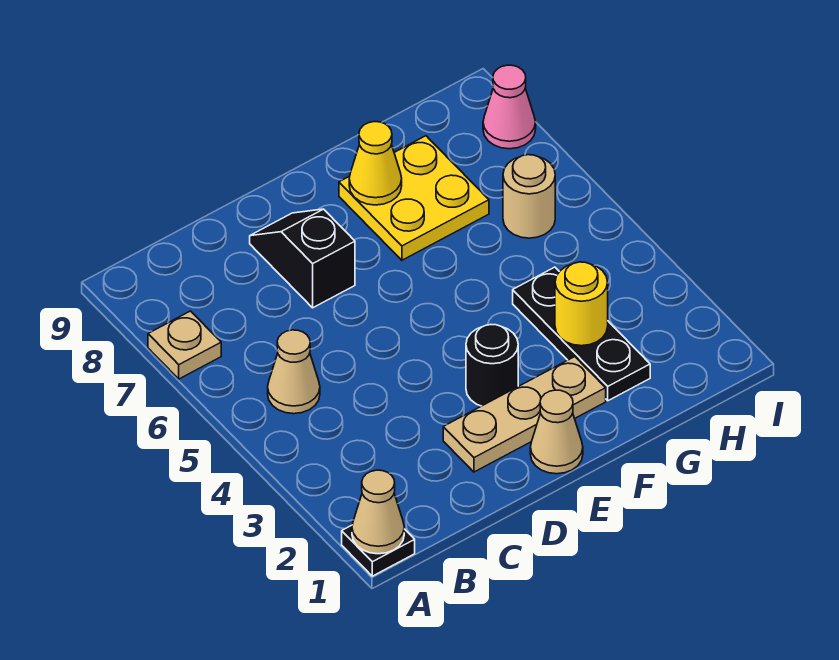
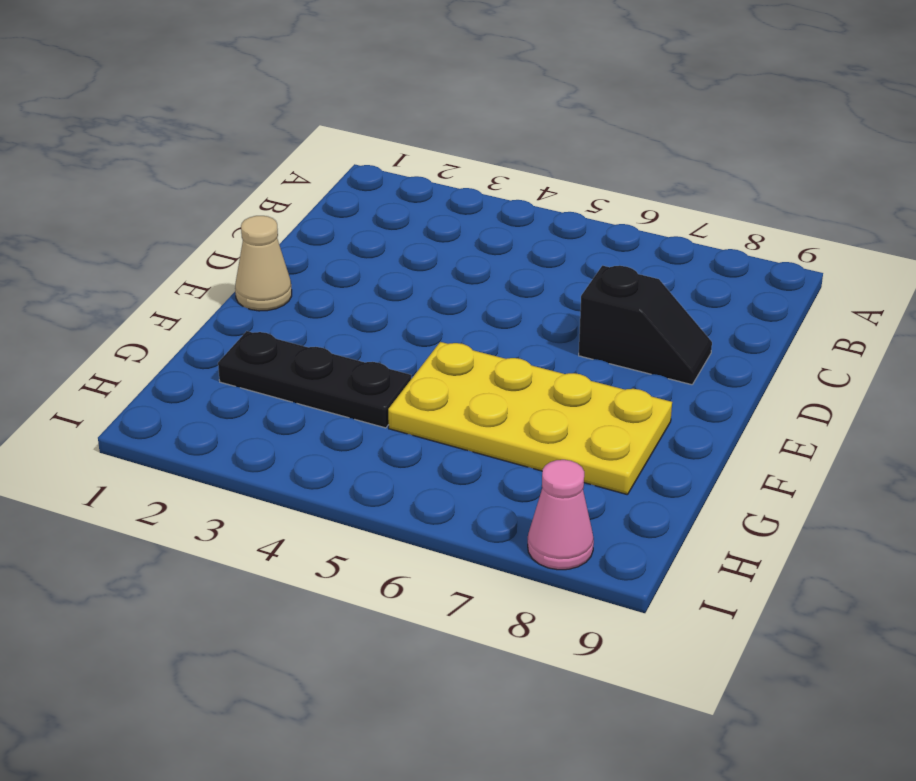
yellow plate F5:G8 level 1 -> yellow plate F7:G8 level 1
none -> black plate A1 level 1
none -> tan plate A7 level 1
none -> tan cone B5 level 1

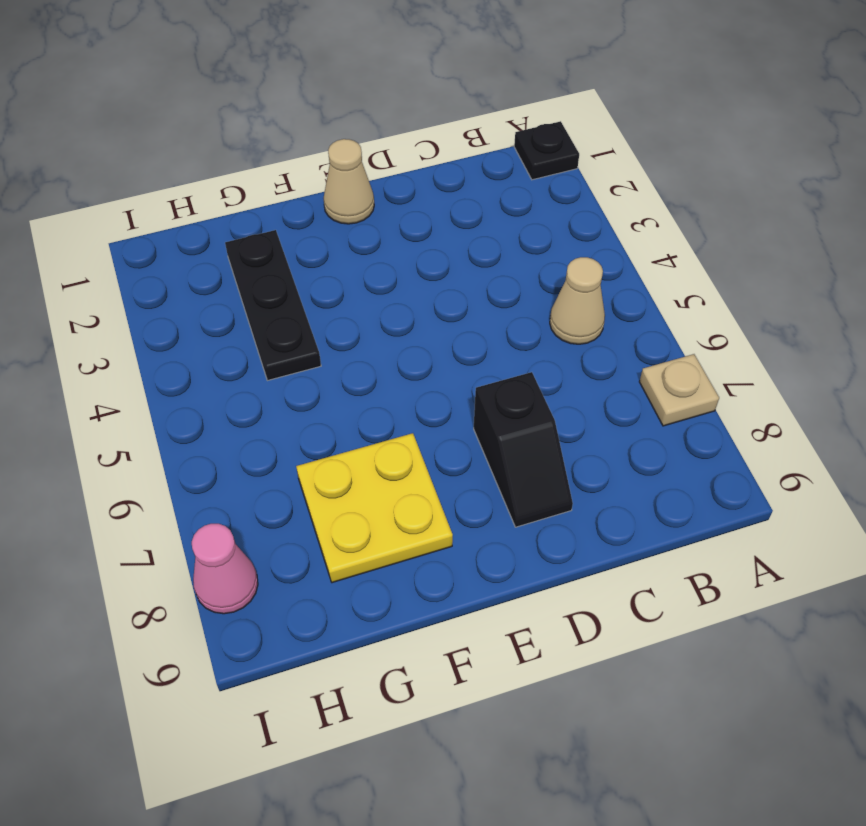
none -> tan plate D2:F2 level 1
none -> black round brick E3 level 1
none -> tan round brick H6 level 1

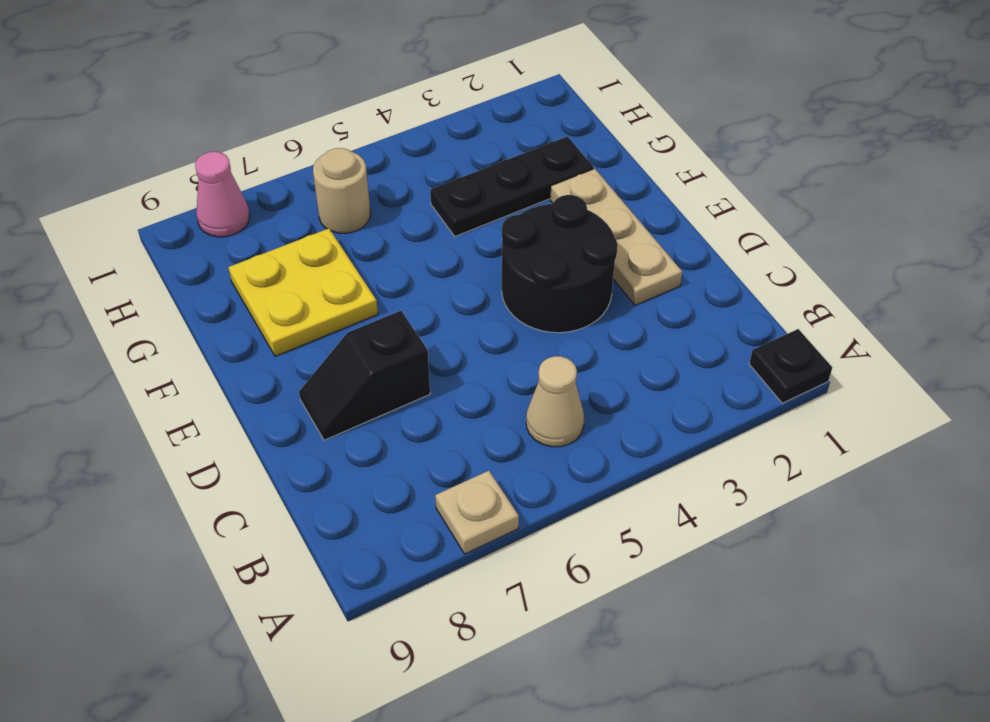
black round brick D3:E4 level 1 -> black round brick E3 level 1
none -> tan cone E1 level 1
none -> tan cone A1 level 2
none -> yellow cone F8 level 2

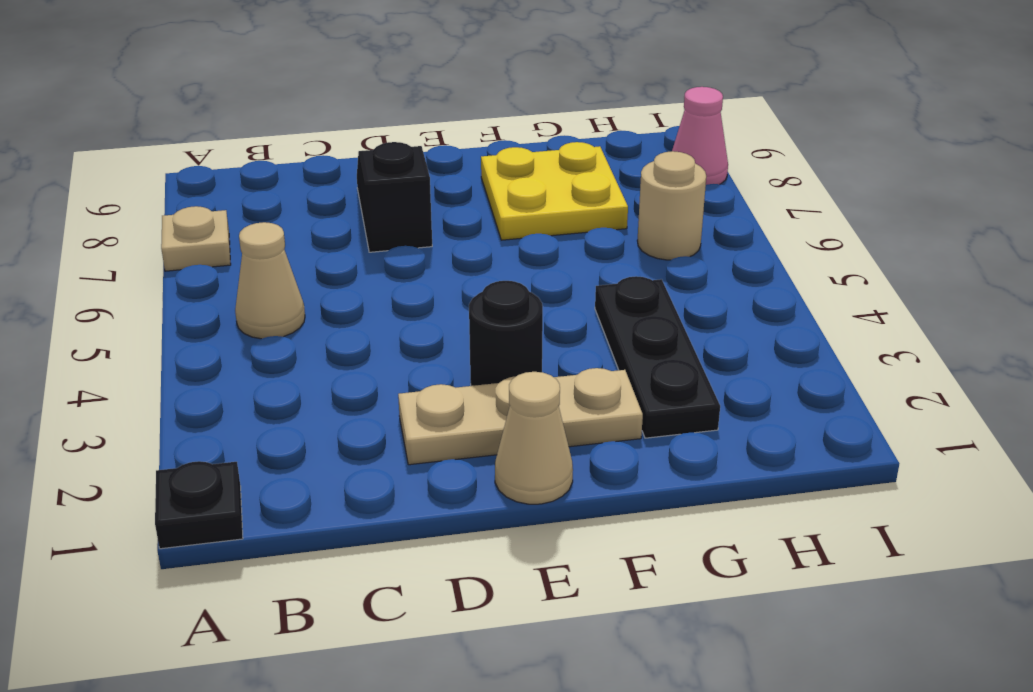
none -> tan cone A1 level 2
none -> yellow cone F8 level 2
none -> yellow round brick G3 level 2

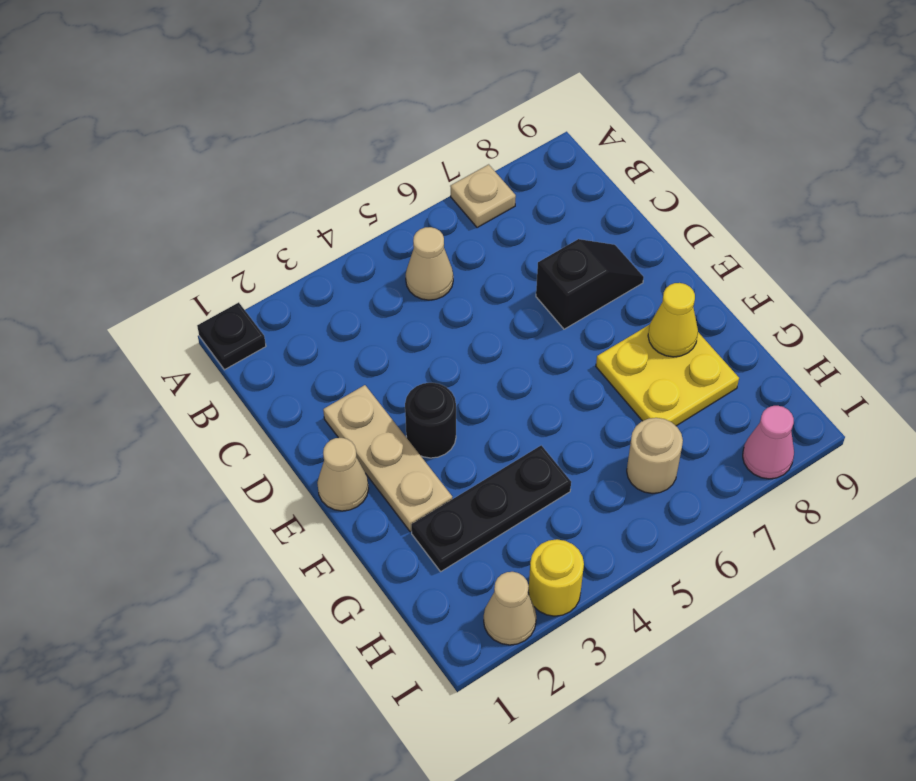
tan cone I2 level 1 -> tan cone A1 level 2
yellow round brick I3 level 1 -> yellow round brick G3 level 2

